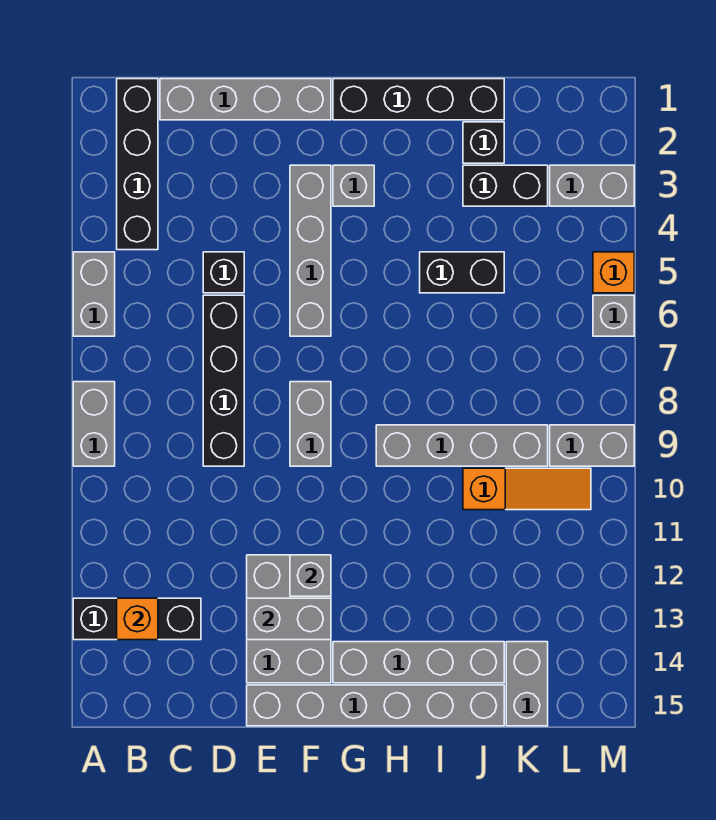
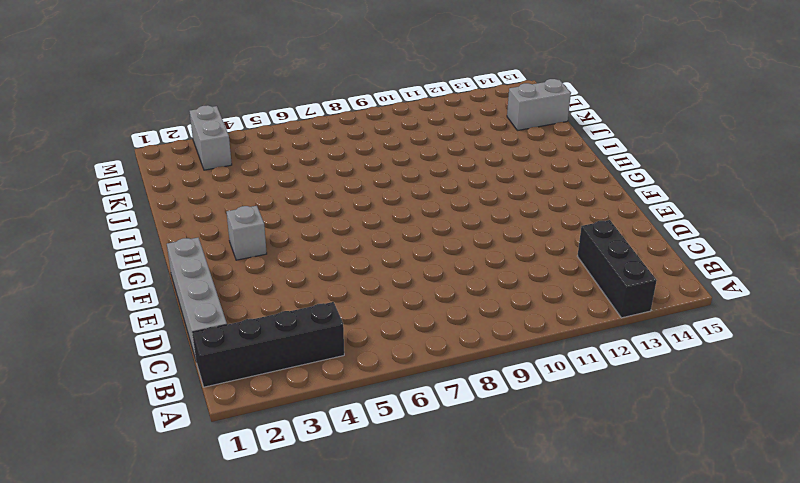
none -> grey brick A5:A6 level 1
none -> grey brick A8:A9 level 1
none -> black brick D5 level 1

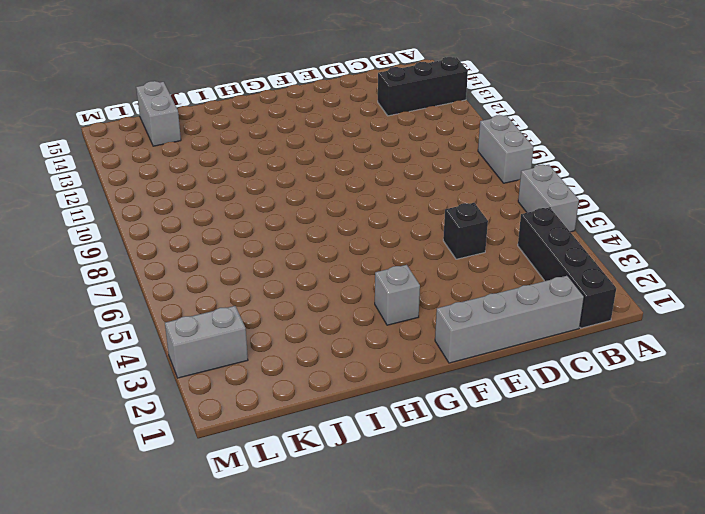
none -> black brick D6:D9 level 1
none -> grey brick E12:F14 level 1
none -> grey brick E15:J15 level 1

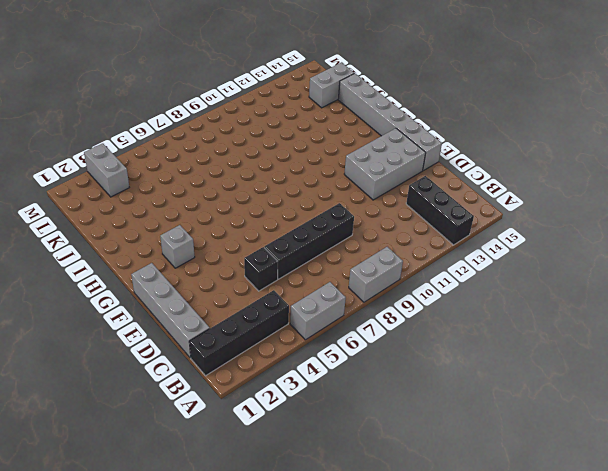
none -> grey brick F3:F6 level 1
none -> grey brick F8:F9 level 1
none -> black brick G1:J1 level 1

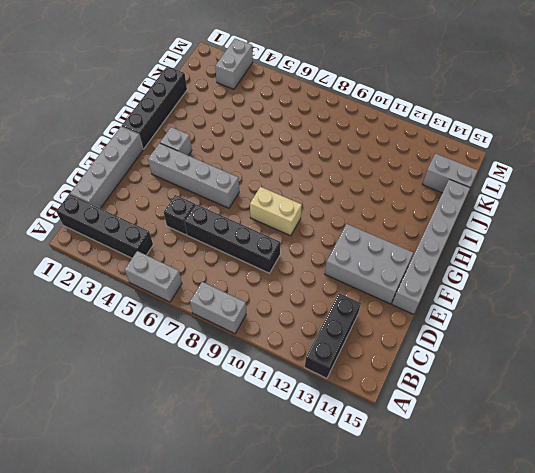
tan brick F8:F9 level 1 -> grey brick F8:F9 level 1
none -> grey brick G14:J14 level 1
none -> grey brick H9:K9 level 1
none -> black brick I5:J5 level 1

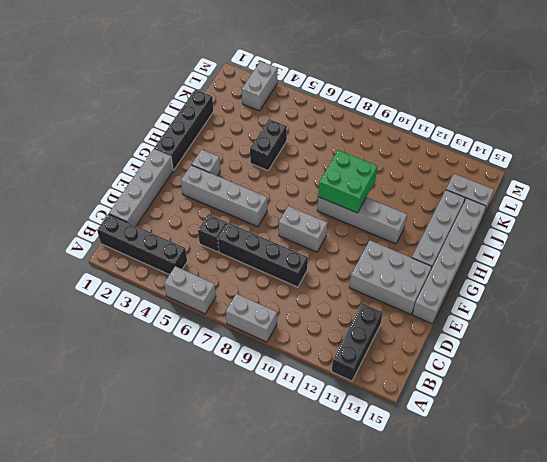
grey brick H9:H12 level 1 -> grey brick H9:K9 level 1
green brick H9:I10 level 2 -> none
none -> black brick J2 level 1
none -> black brick J3:K3 level 1
none -> orange slope J10:L10 level 1 top J

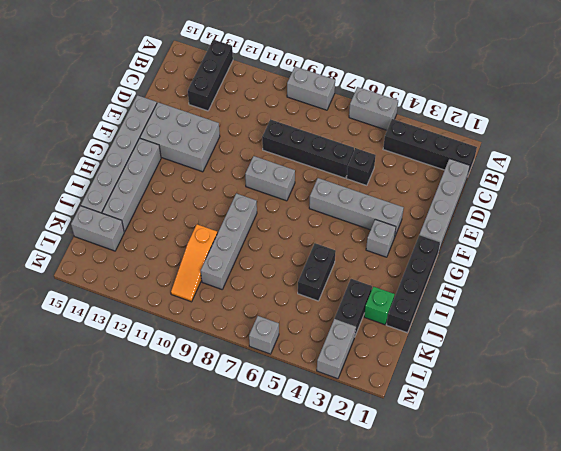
green brick J2 level 1 -> black brick J2 level 1
none -> grey brick L9:M9 level 1
none -> orange brick M5 level 1
none -> orange brick B13 level 2

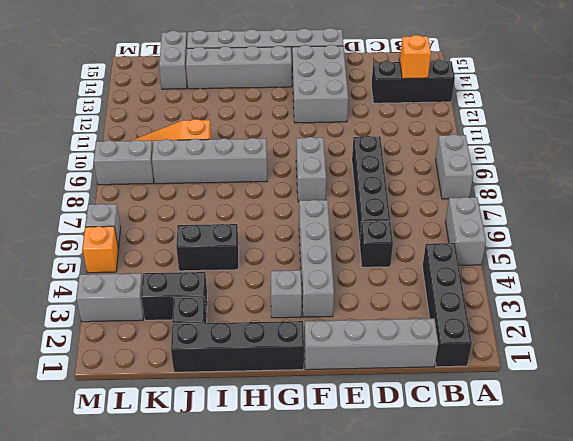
none -> grey brick E13:F13 level 2
none -> grey brick F12 level 2

